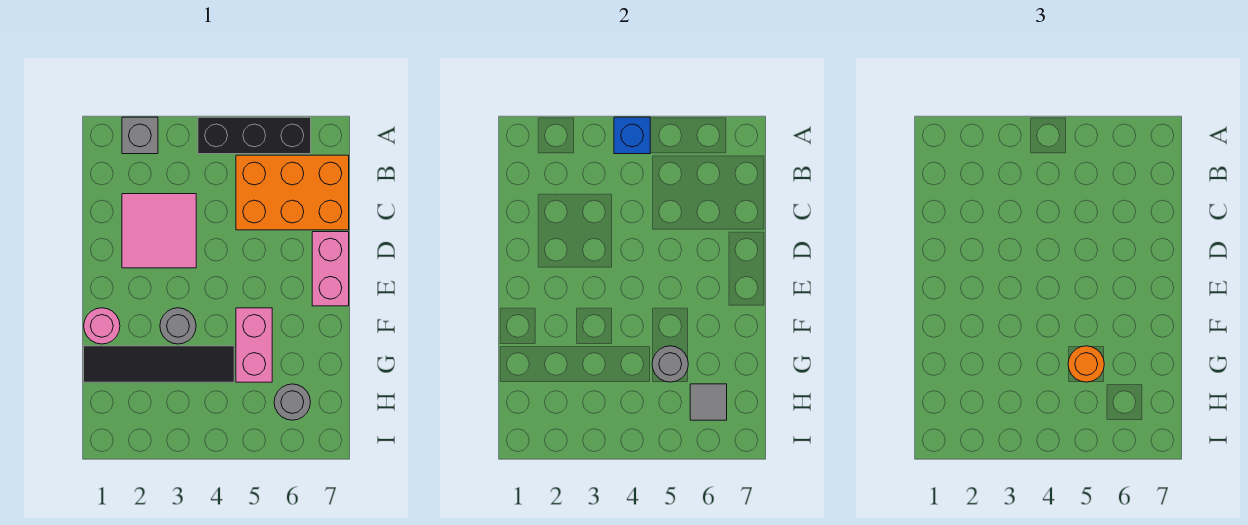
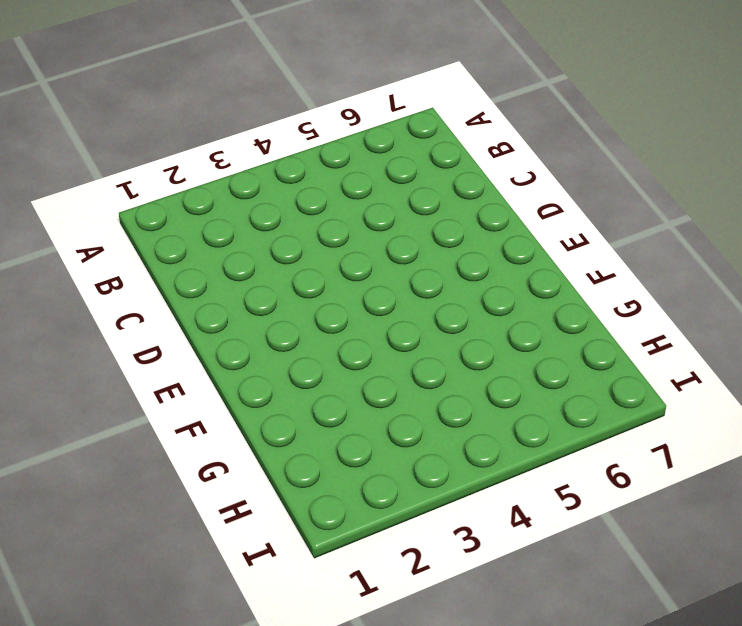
none -> grey brick A2 level 1
none -> black brick A4:A6 level 1
none -> orange brick B5:C7 level 1

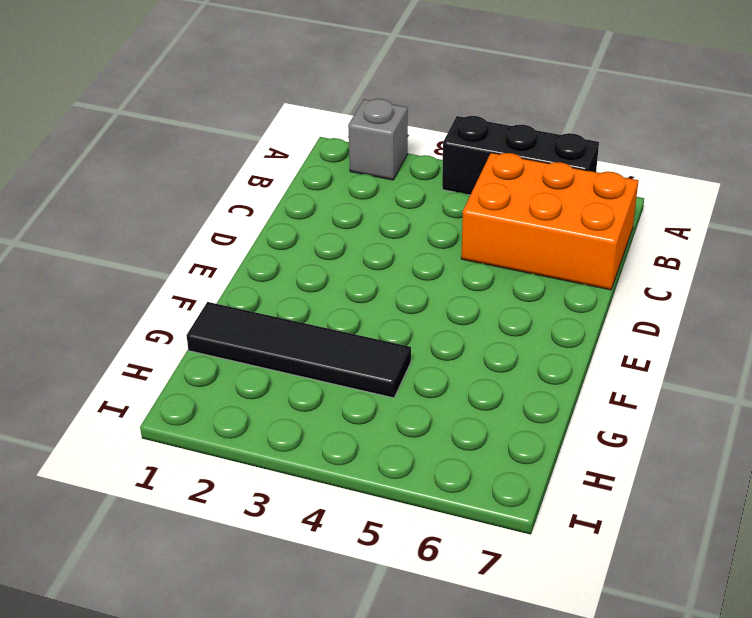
none -> pink tile C2:D3 level 1
none -> pink brick D7:E7 level 1
none -> pink round brick F1 level 1

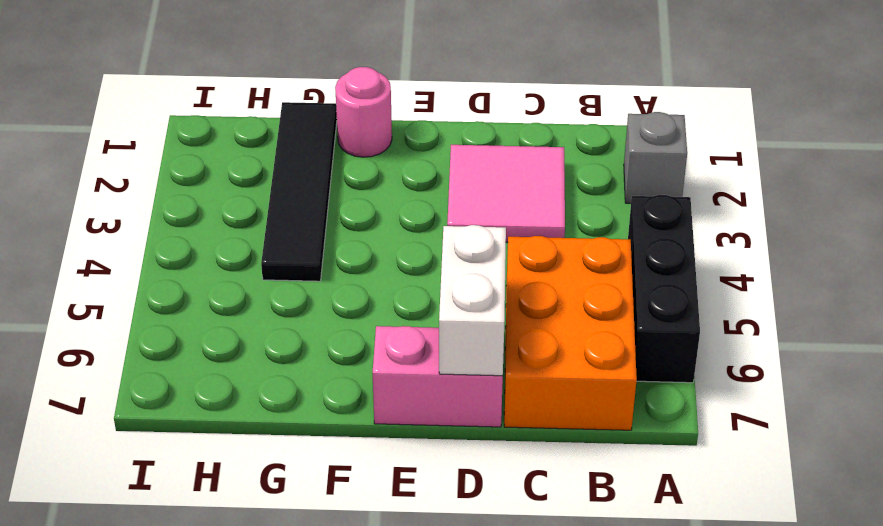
white brick D6:D7 level 2 -> none
none -> grey round brick F3 level 1
none -> pink brick F5:G5 level 1
none -> grey round brick H6 level 1

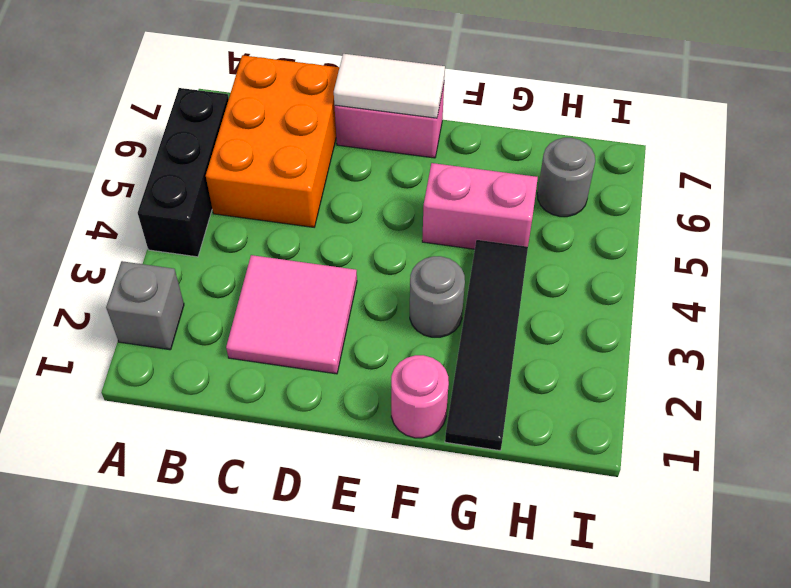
white tile D7:E7 level 2 -> none
none -> blue brick A4 level 2
none -> grey round brick G5 level 2
none -> grey tile H6 level 2

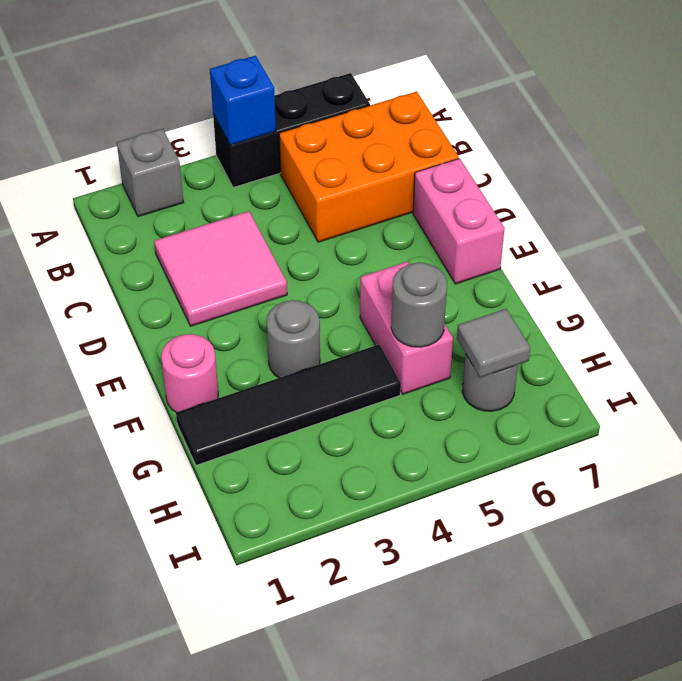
none -> orange round brick G5 level 3

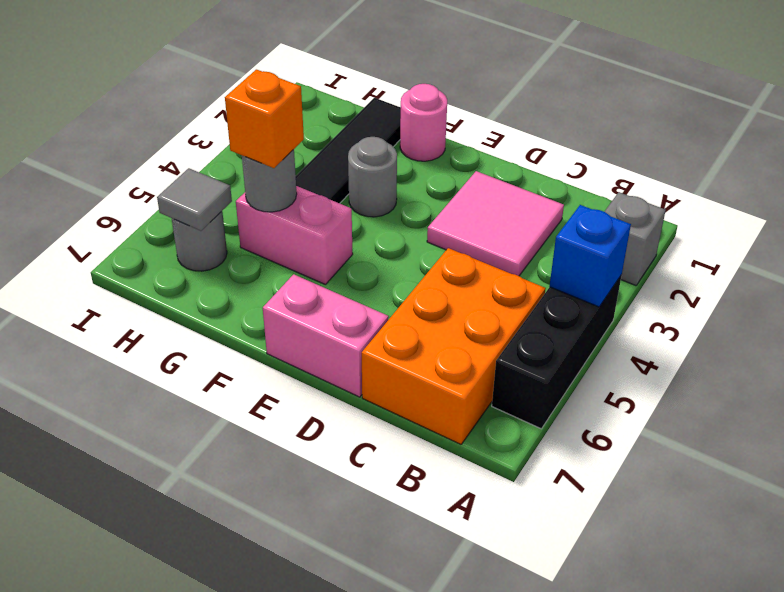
orange brick G5 level 3 -> orange round brick G5 level 3

